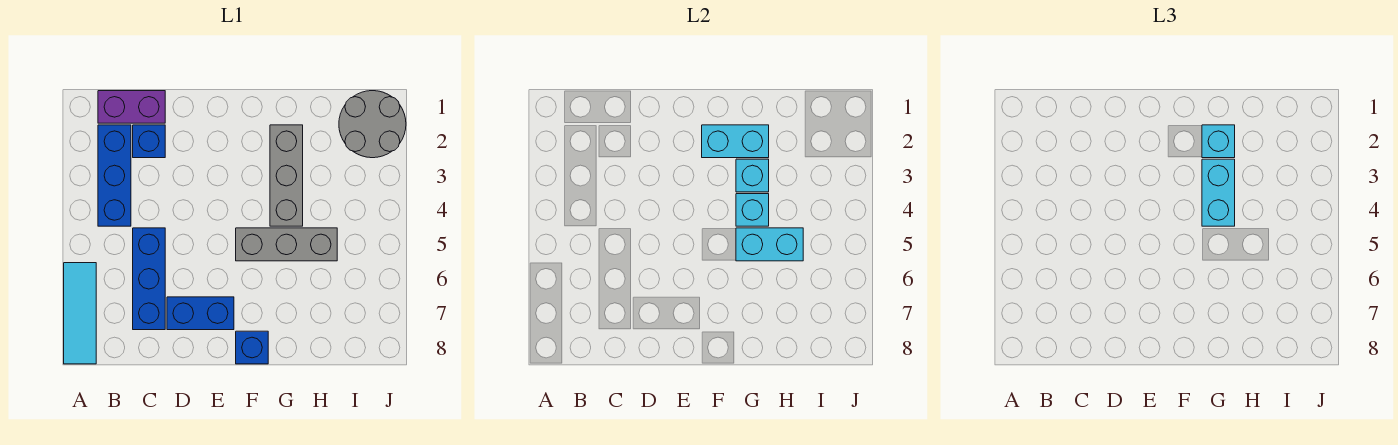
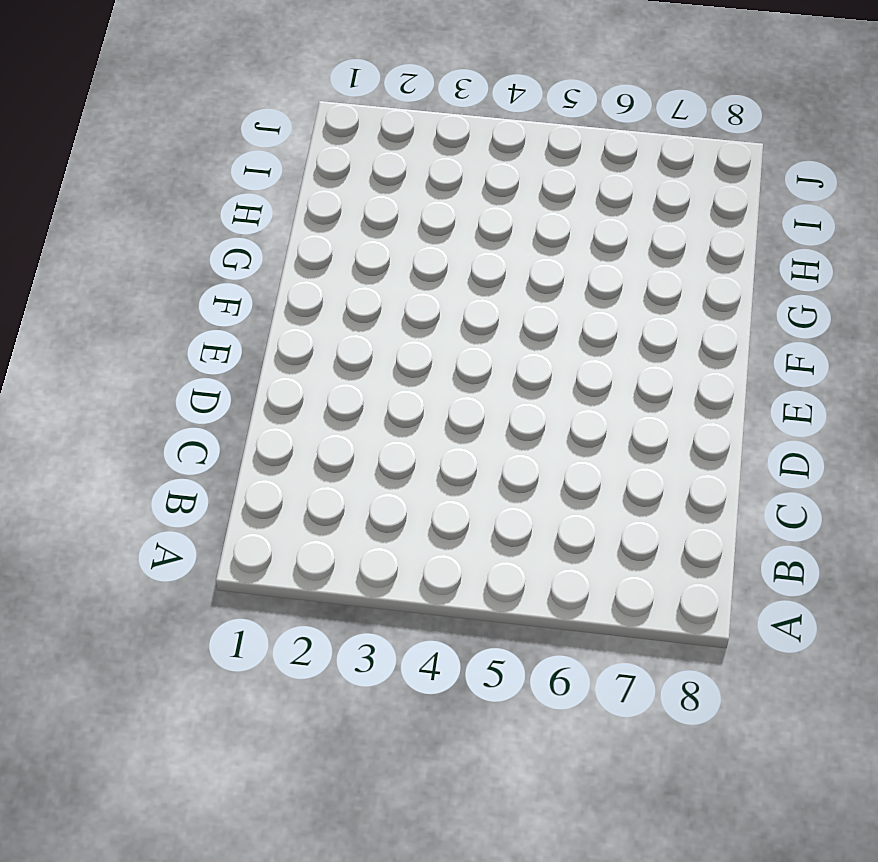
none -> cyan tile A6:A8 level 1
none -> purple brick B1:C1 level 1
none -> blue brick B2:B4 level 1

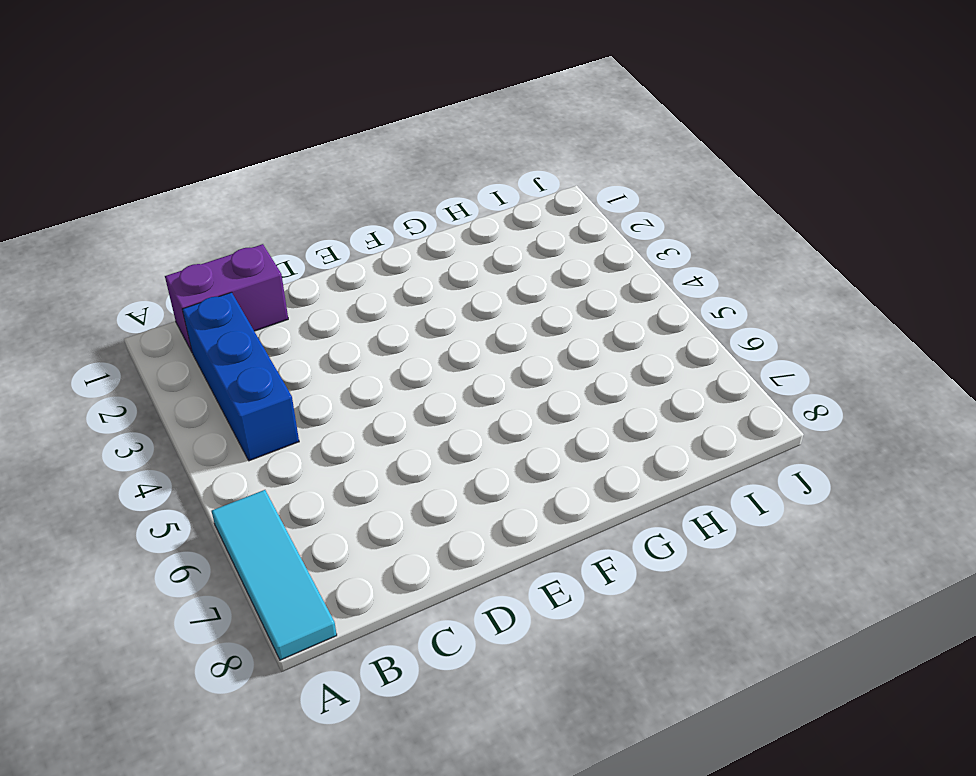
none -> blue brick C2 level 1
none -> blue brick C5:C7 level 1
none -> blue brick D7:E7 level 1

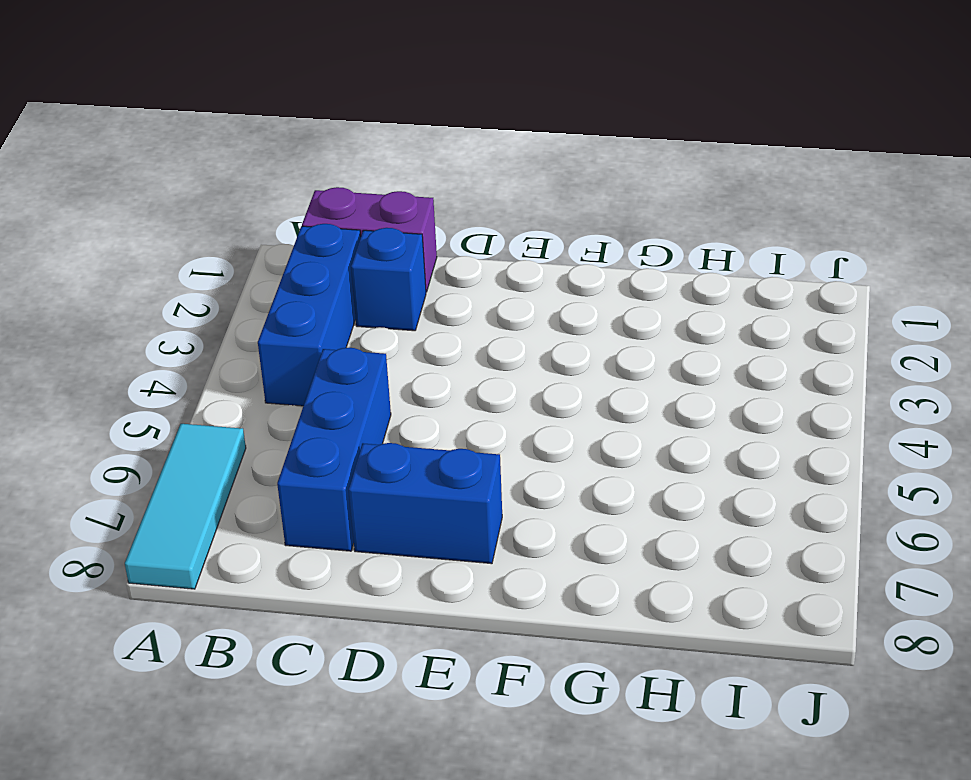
none -> grey brick F5:H5 level 1
none -> blue brick F8 level 1
none -> grey brick G2:G4 level 1

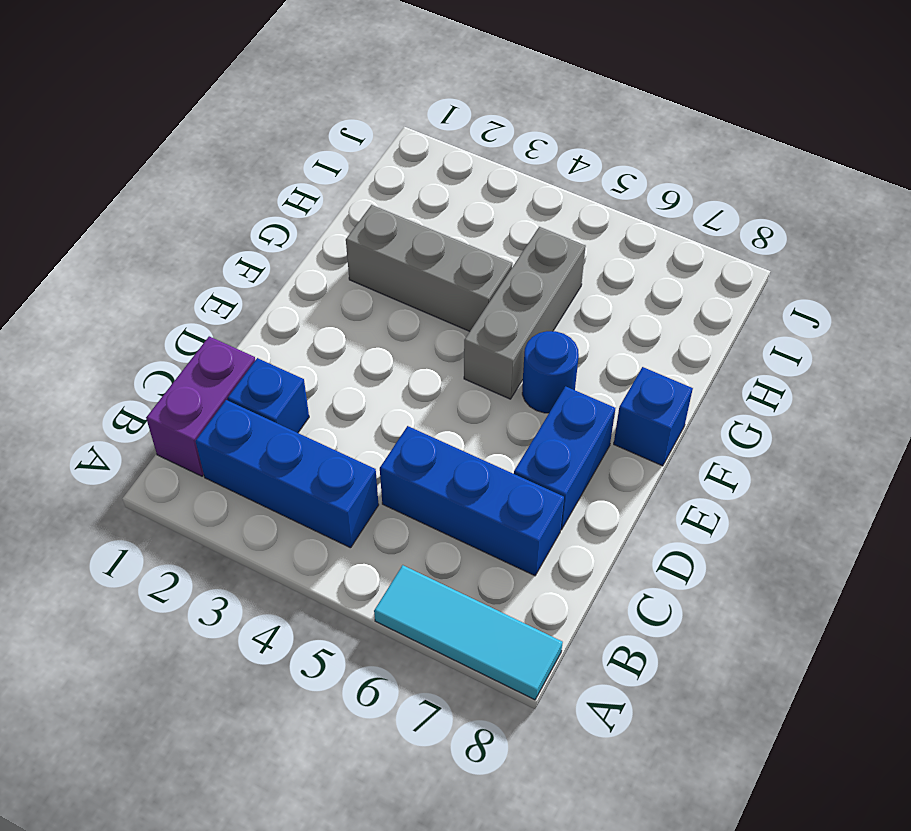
blue round brick F6 level 1 -> none
none -> grey round brick I1:J2 level 1
none -> cyan brick F2:G2 level 2
none -> cyan brick G3 level 2

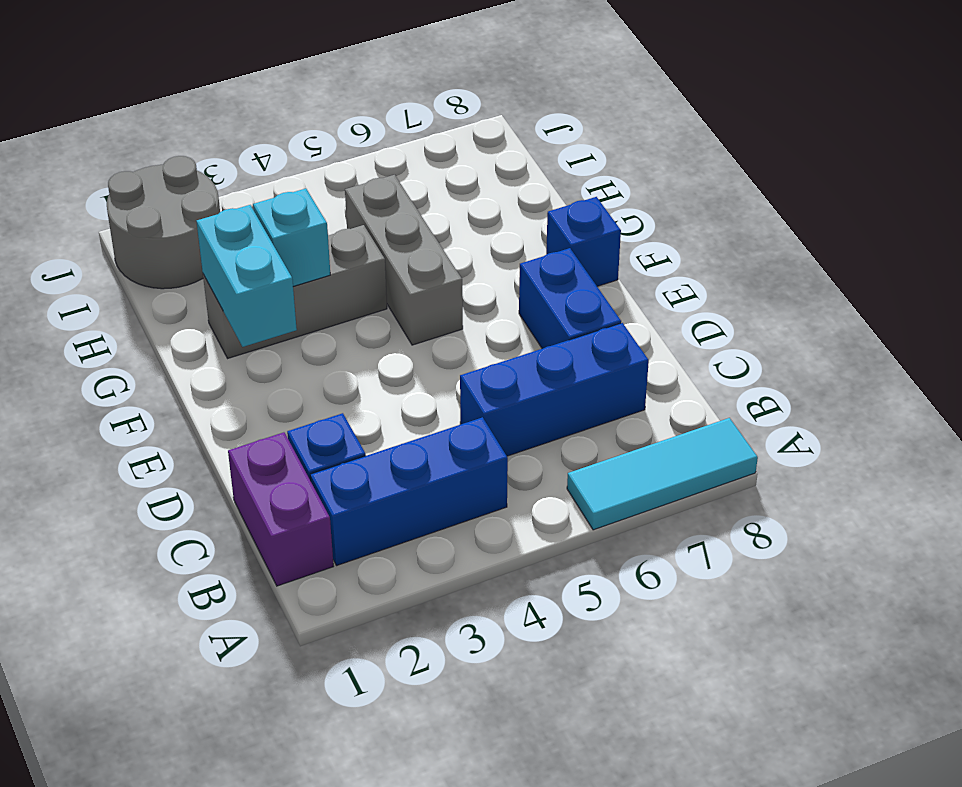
none -> cyan brick G4 level 2
none -> cyan brick G5:H5 level 2
none -> cyan brick G2 level 3

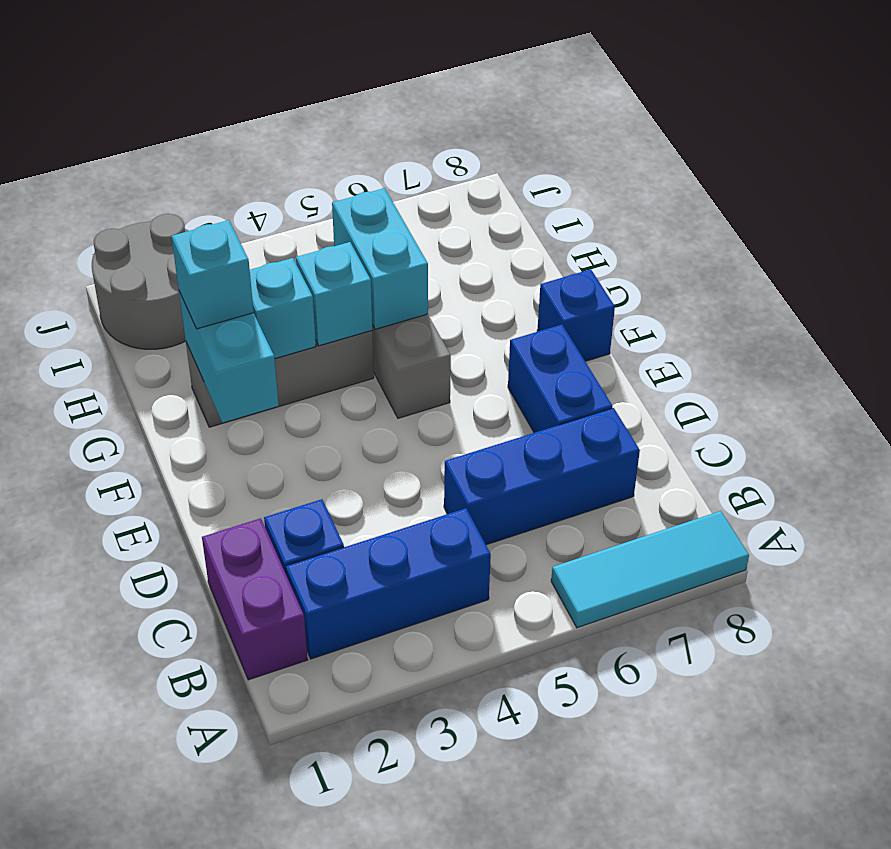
none -> cyan brick G3:G4 level 3

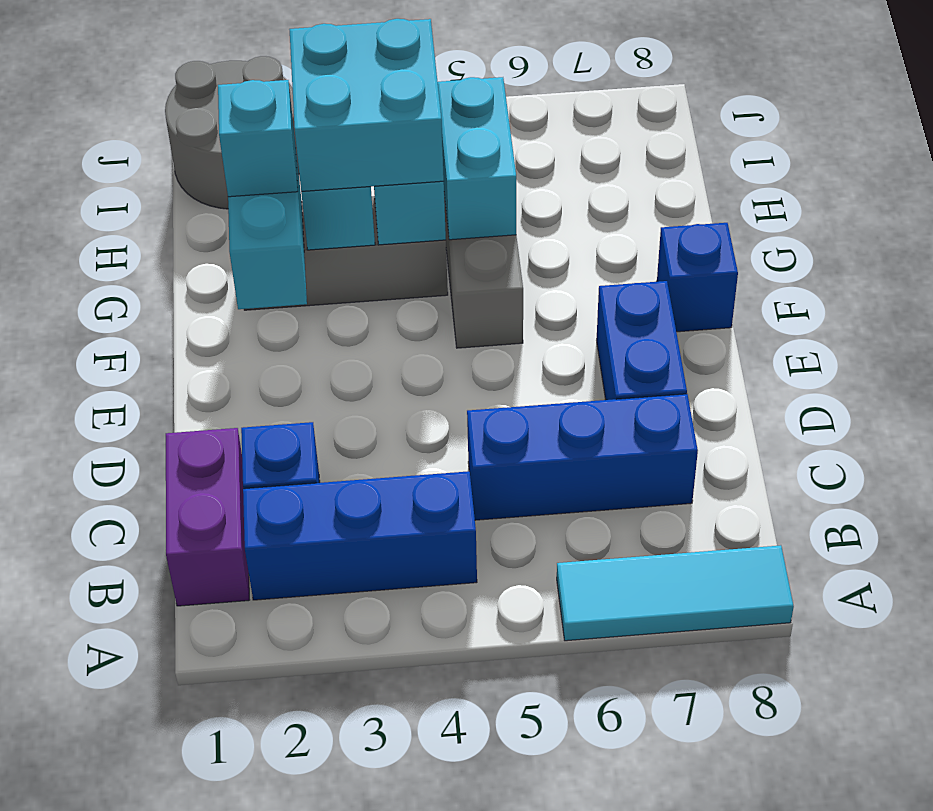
cyan brick G3:H4 level 3 -> cyan brick G3:G4 level 3

